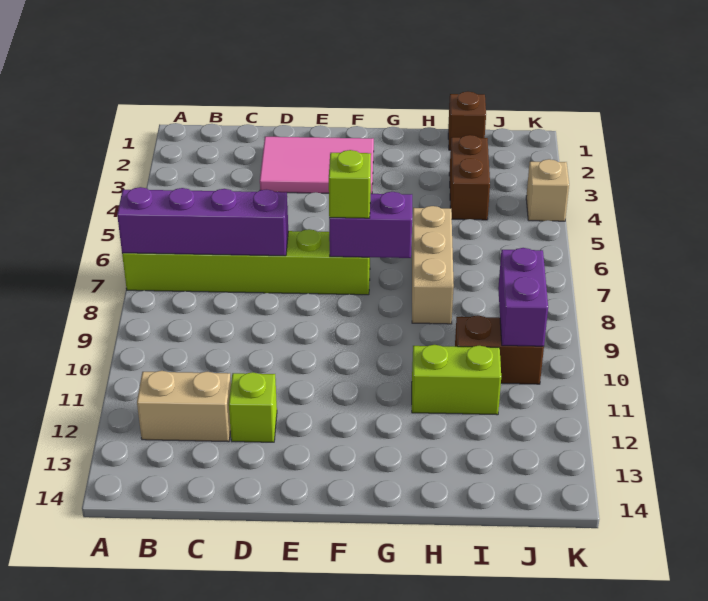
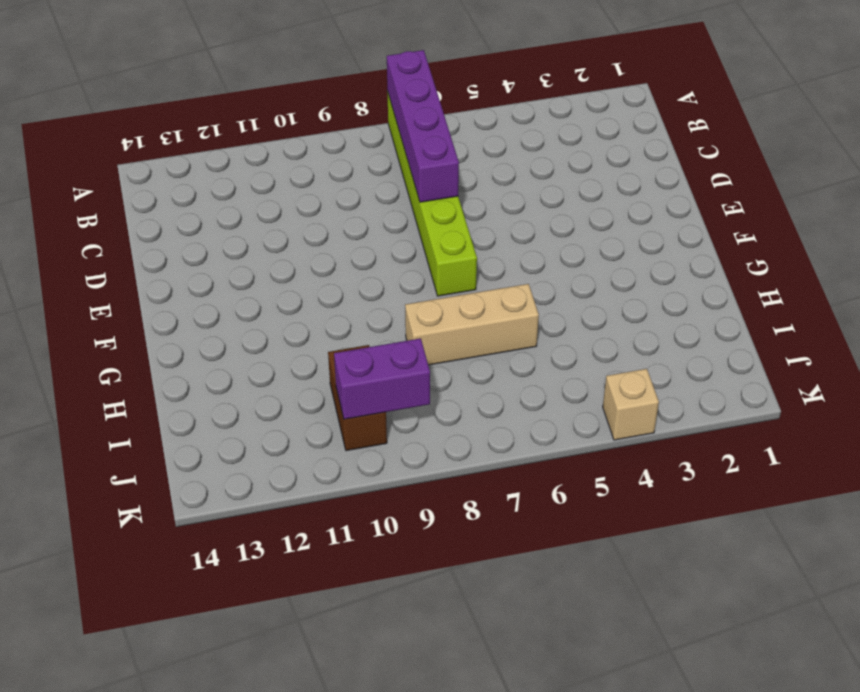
none -> tan brick B12:C12 level 1
none -> pink tile D2:F3 level 1
none -> lime brick D12 level 1

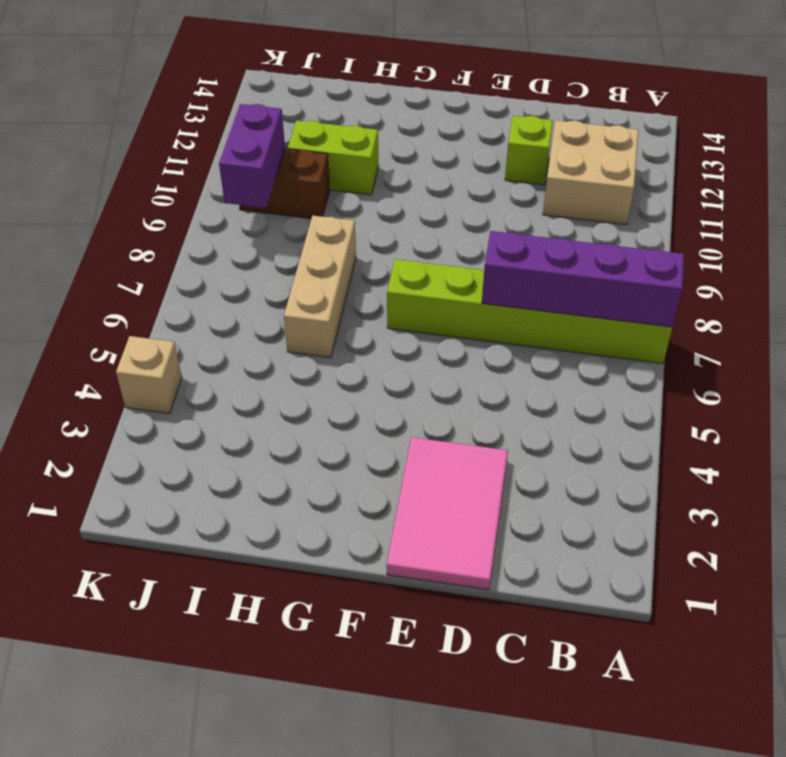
tan brick B11:C12 level 1 -> tan brick B12:C12 level 1
pink tile D1:E3 level 1 -> pink tile D2:F3 level 1
none -> brown brick I1 level 1
none -> brown brick I3:I4 level 1
none -> purple brick F7:G7 level 2

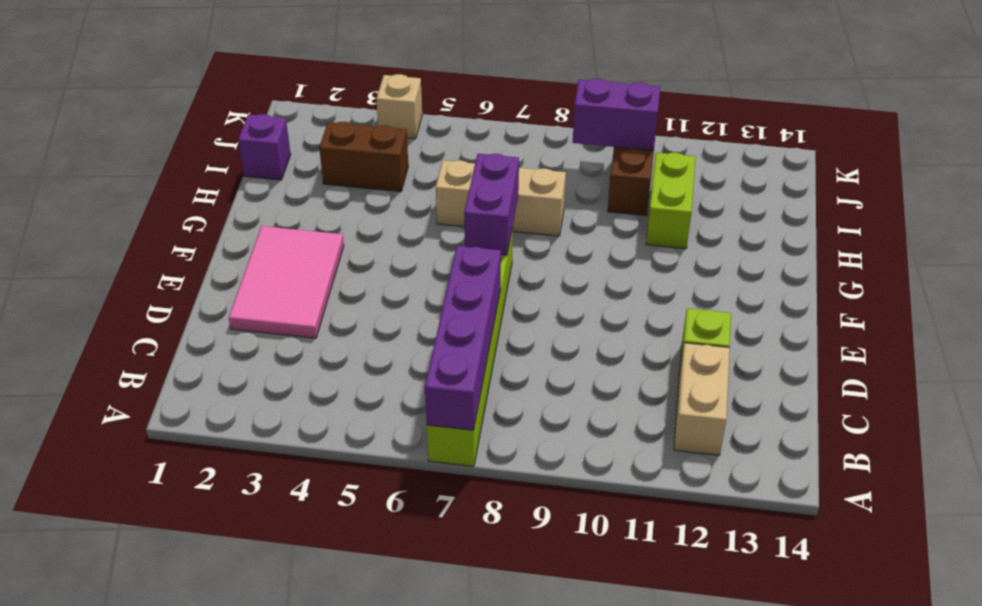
purple brick I1 level 1 -> brown brick I1 level 1
none -> lime brick F7 level 3

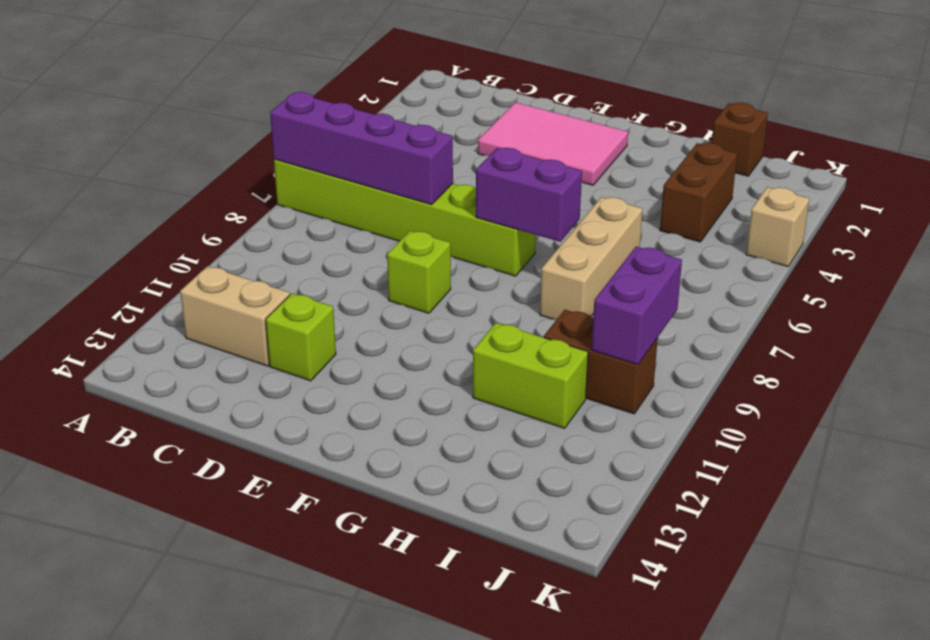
lime brick E9 level 1 -> lime brick F7 level 3

